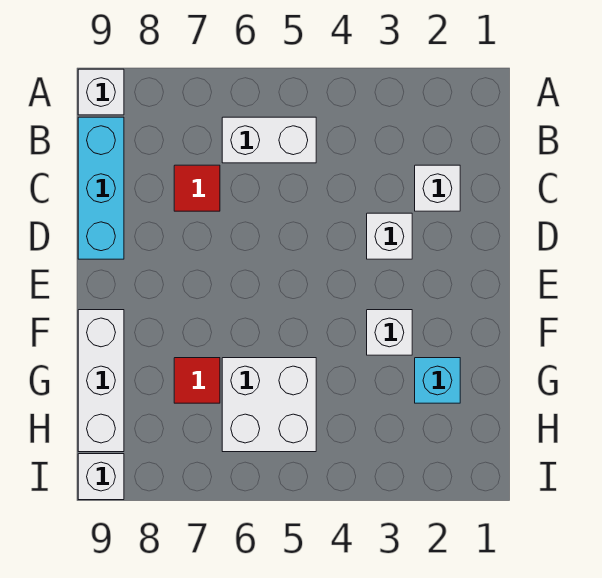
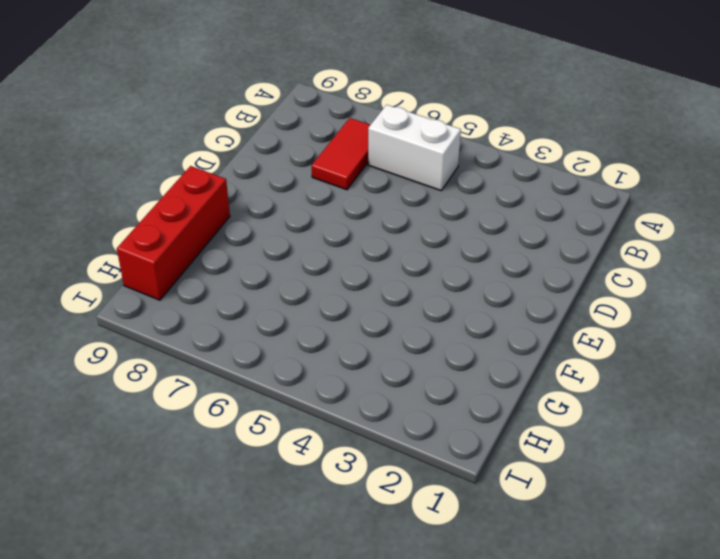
red tile B7:C7 level 1 -> red tile C7 level 1
red brick F9:H9 level 1 -> white brick F9:H9 level 1
none -> white brick A9 level 1
none -> cyan brick B9:D9 level 1
none -> white brick C2 level 1

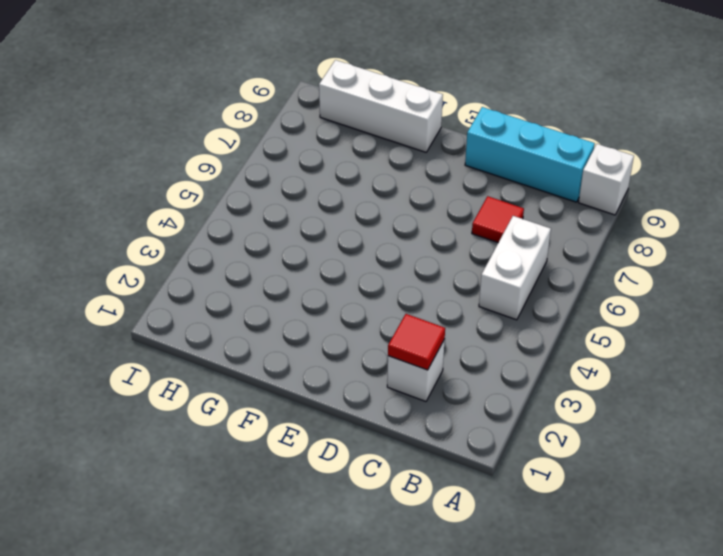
red tile C2 level 2 -> red tile G7 level 1
none -> white brick D3 level 1
none -> white brick F3 level 1
none -> cyan brick G2 level 1

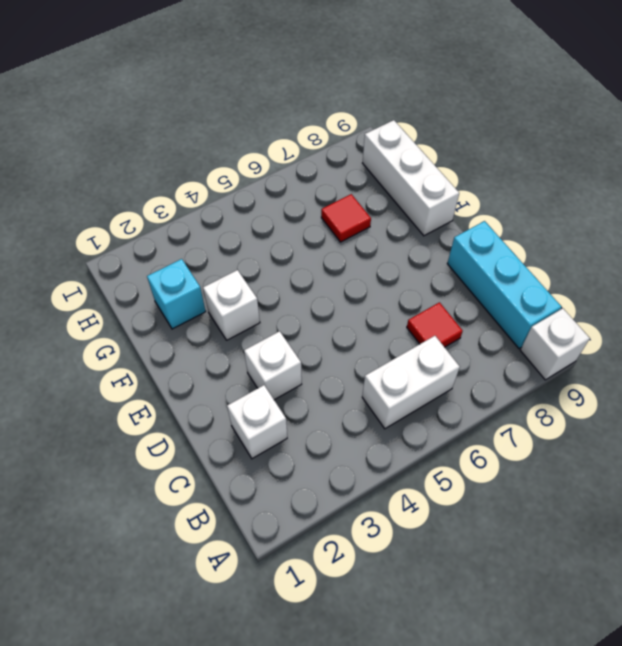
none -> white brick G5:H6 level 1
none -> white brick I9 level 1

